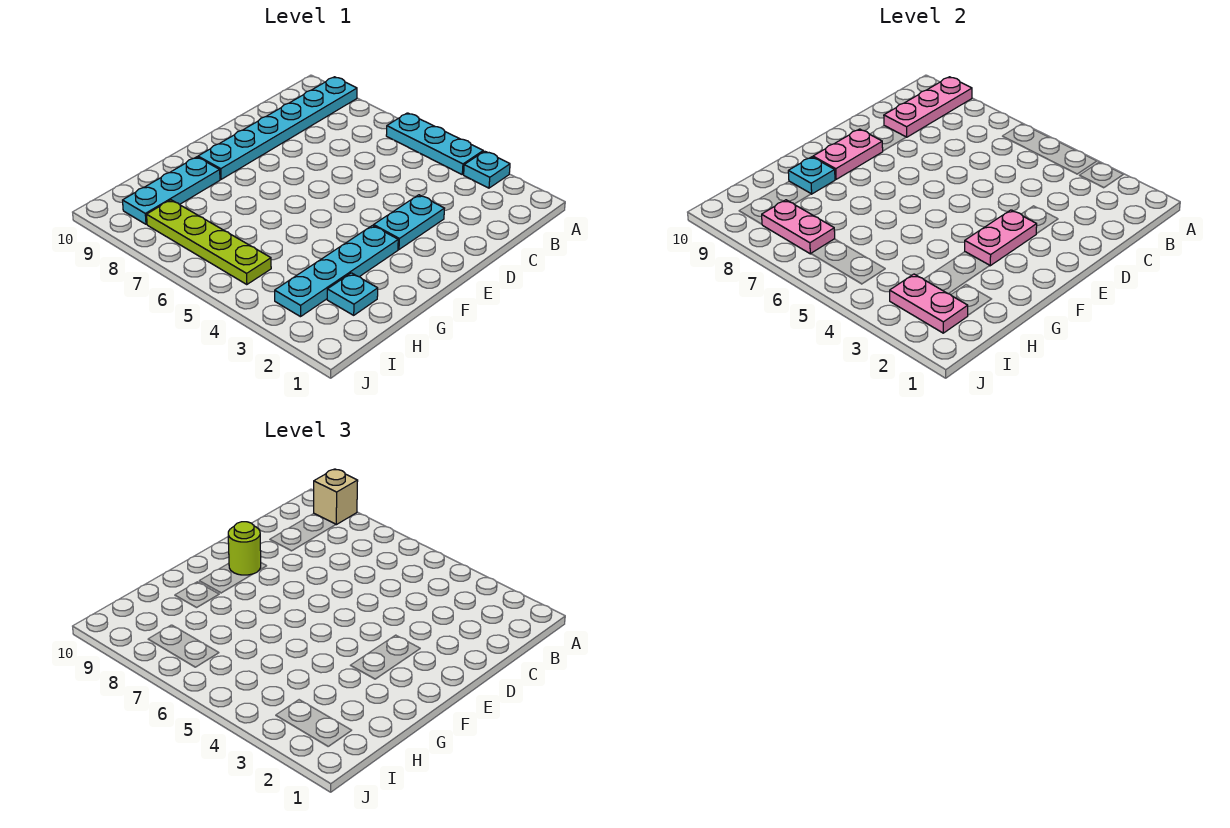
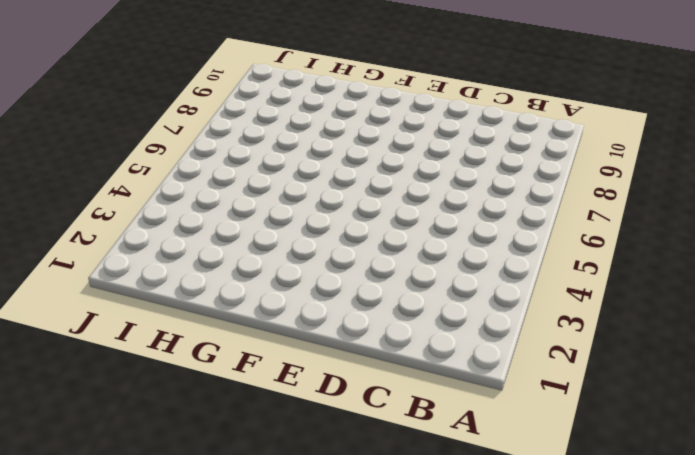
none -> cyan plate A3 level 1
none -> cyan plate A4:A6 level 1
none -> cyan plate A9:F9 level 1

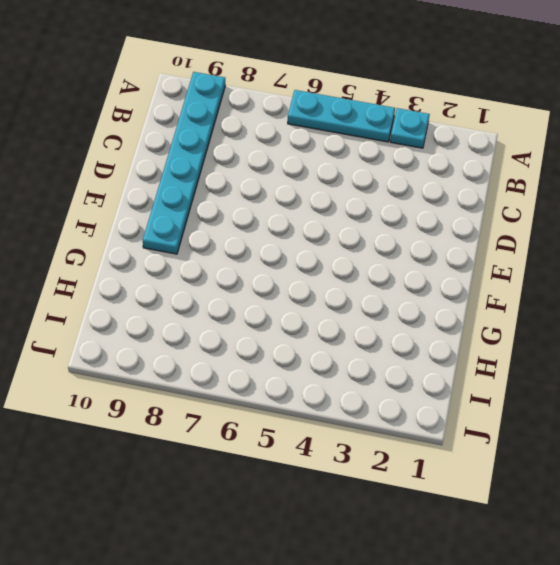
none -> cyan plate D3:E3 level 1
none -> cyan plate F3:I3 level 1
none -> cyan plate G9:I9 level 1

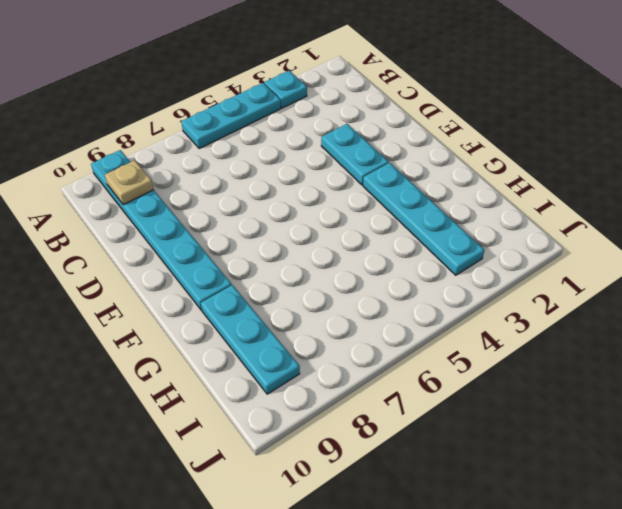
tan plate B9 level 2 -> pink plate A9:C9 level 2
none -> cyan plate H2 level 1
none -> lime plate I5:I8 level 1
none -> pink plate E3:F3 level 2

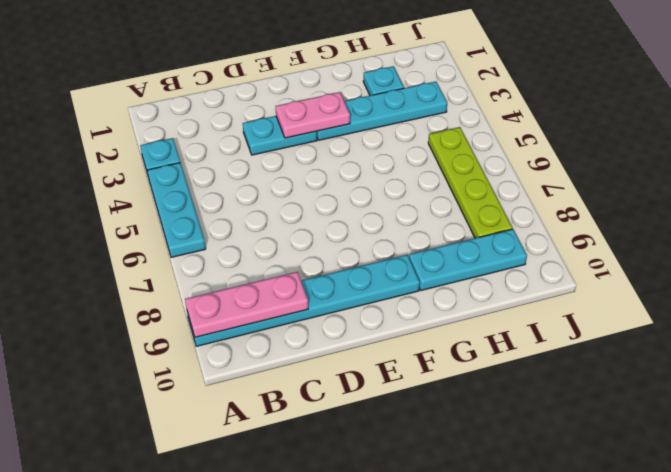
none -> pink plate E9:F9 level 2
none -> cyan plate G9 level 2
none -> pink plate I2:I3 level 2

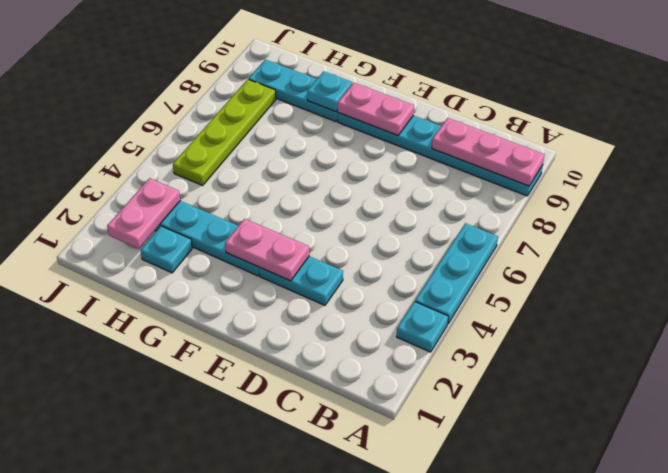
none -> pink plate I7:I8 level 2
none -> tan brick A9 level 3
none -> lime round brick E9 level 3

